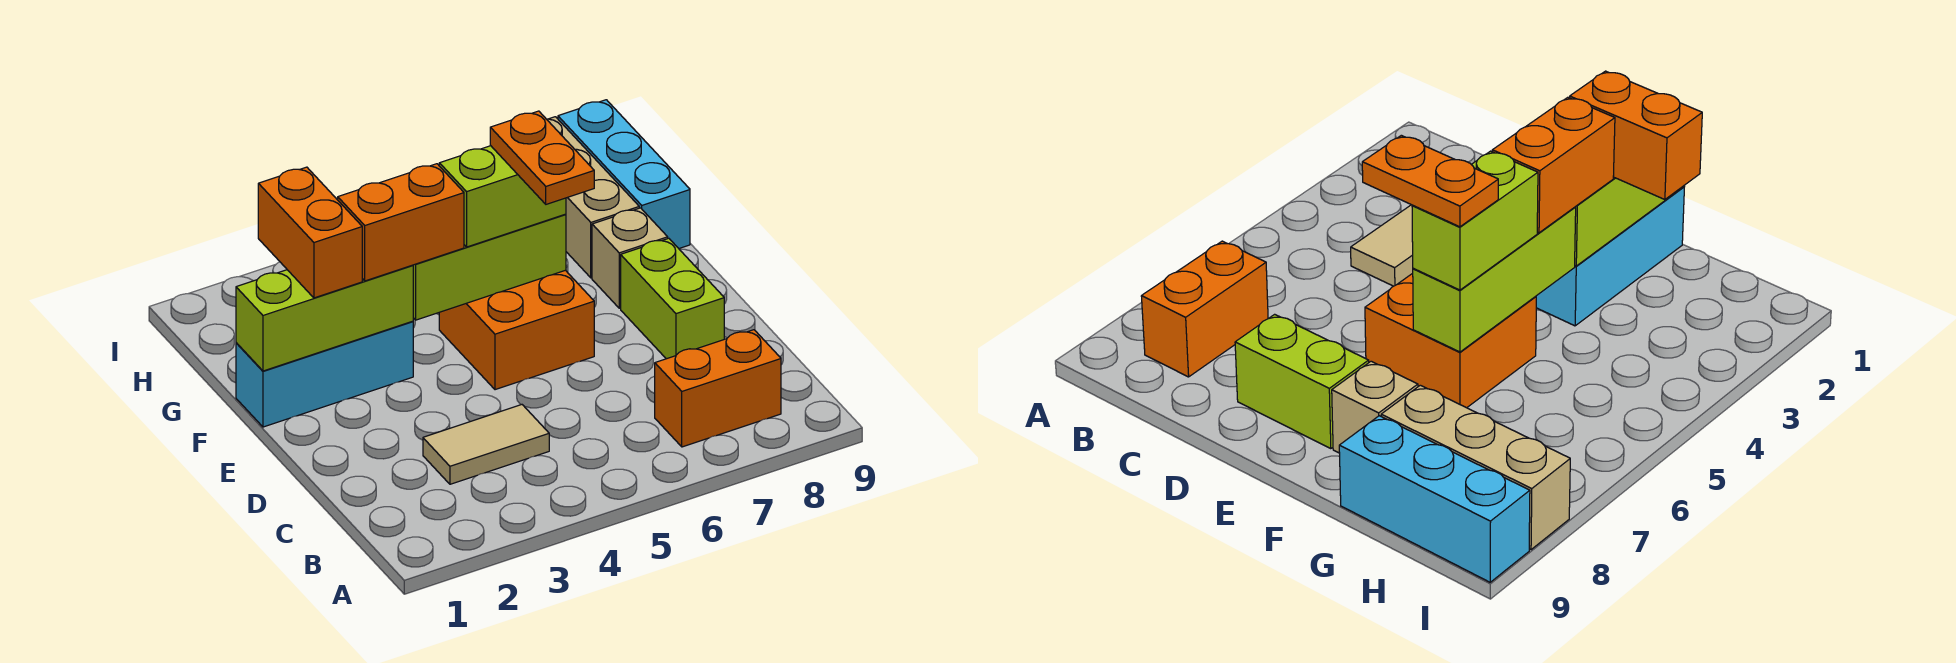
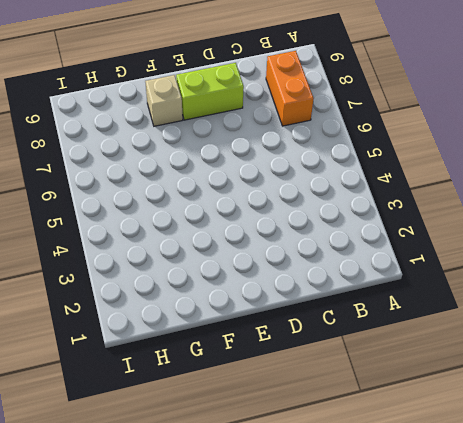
none -> tan tile C3:C4 level 1
none -> orange brick E5:F6 level 1
none -> cyan brick F1:F3 level 1

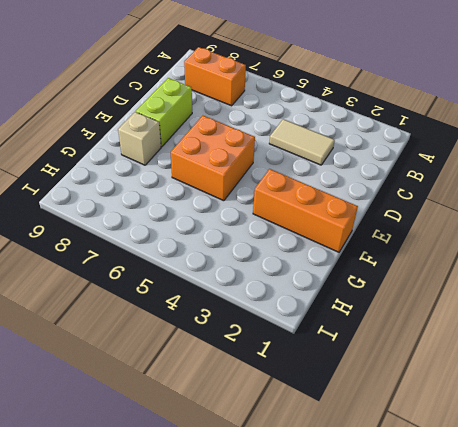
orange brick F1:F3 level 1 -> cyan brick F1:F3 level 1
none -> tan brick G8:I8 level 1
none -> cyan brick G9:I9 level 1
none -> lime brick F1:F3 level 2

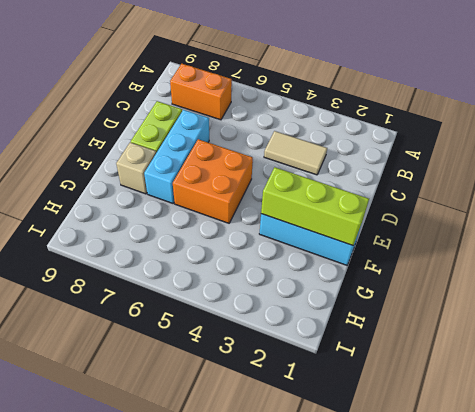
cyan brick D7:F7 level 1 -> cyan brick G9:I9 level 1
none -> tan brick G8:I8 level 1
none -> lime brick F4:F6 level 2
none -> orange brick F2:G2 level 3

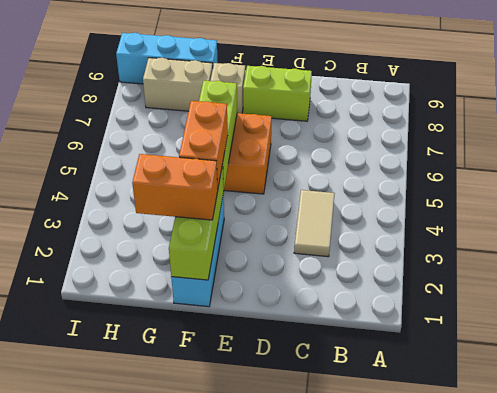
tan brick G8:H8 level 1 -> tan brick G8:I8 level 1
none -> orange brick B7:B8 level 1
none -> lime brick F5:F6 level 3
none -> orange plate E6:F6 level 4

